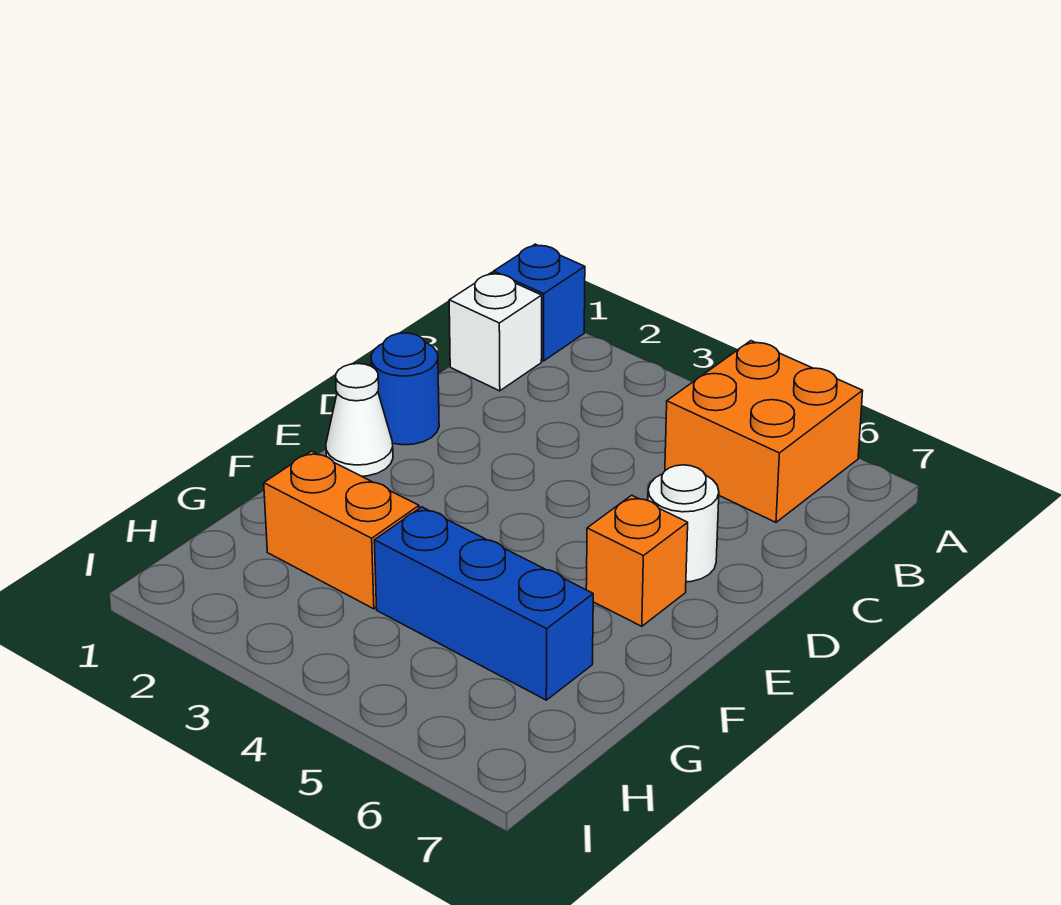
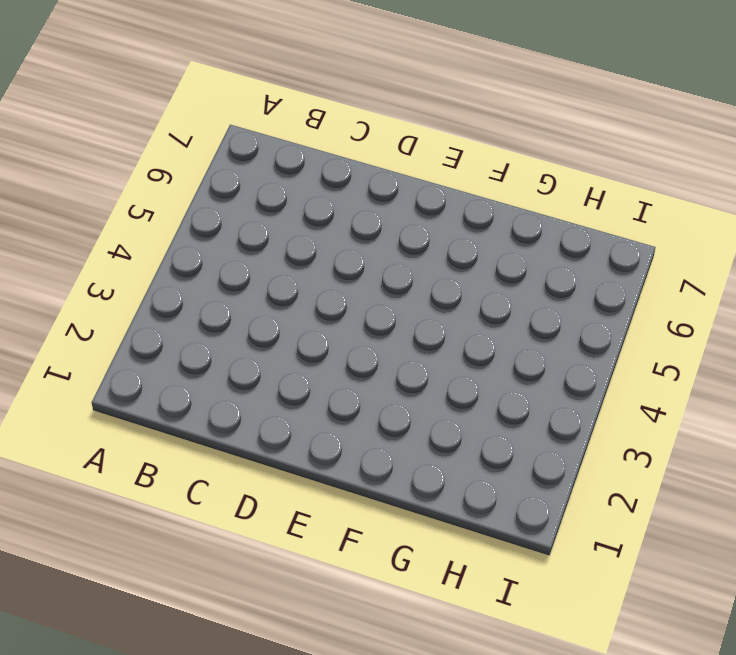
none -> blue brick A1 level 1
none -> orange brick A5:B6 level 1

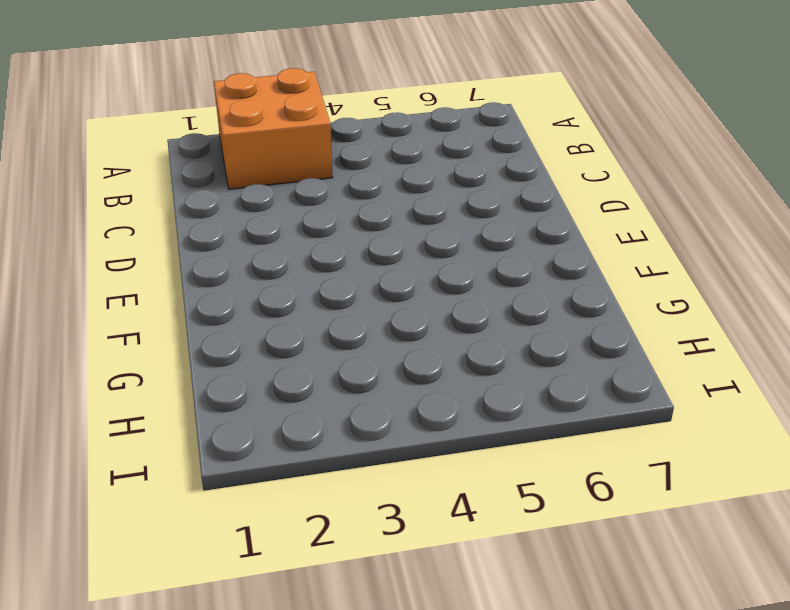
orange brick A2:B3 level 1 -> orange brick A5:B6 level 1
none -> blue brick A1 level 1
none -> white brick B1 level 1

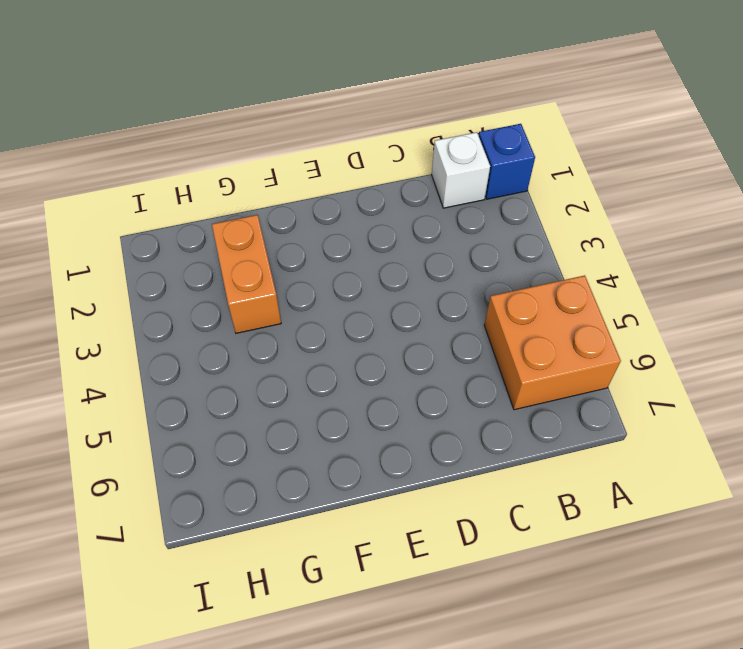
none -> blue round brick D1 level 1
none -> white round brick D6 level 1

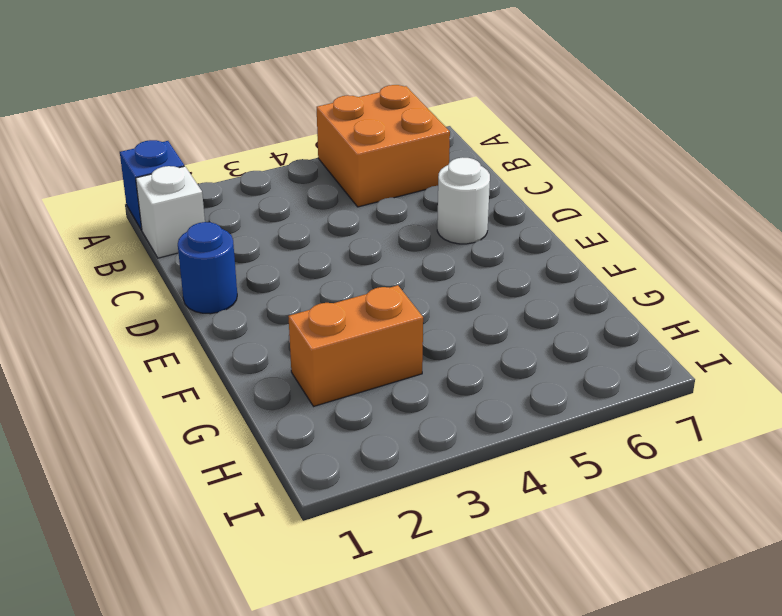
none -> white cone E1 level 1
none -> orange brick E6 level 1

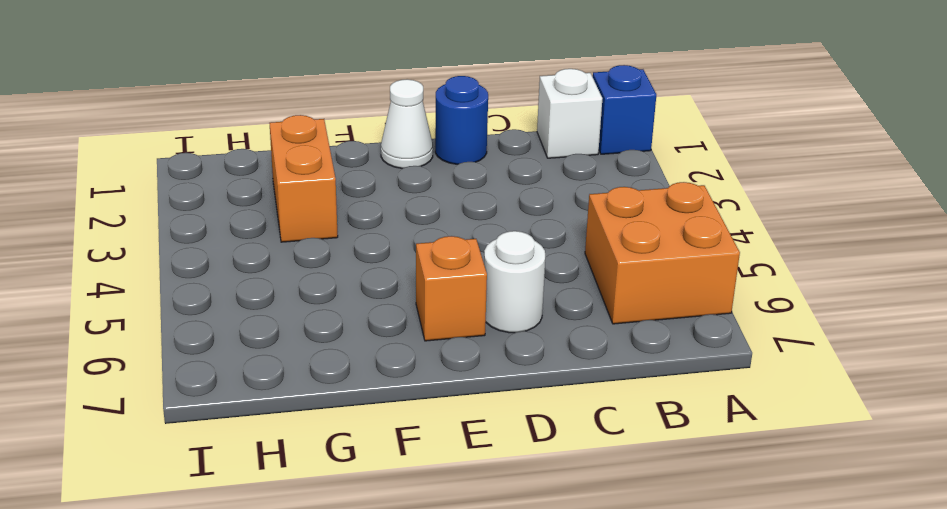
none -> blue brick G4:G6 level 1

